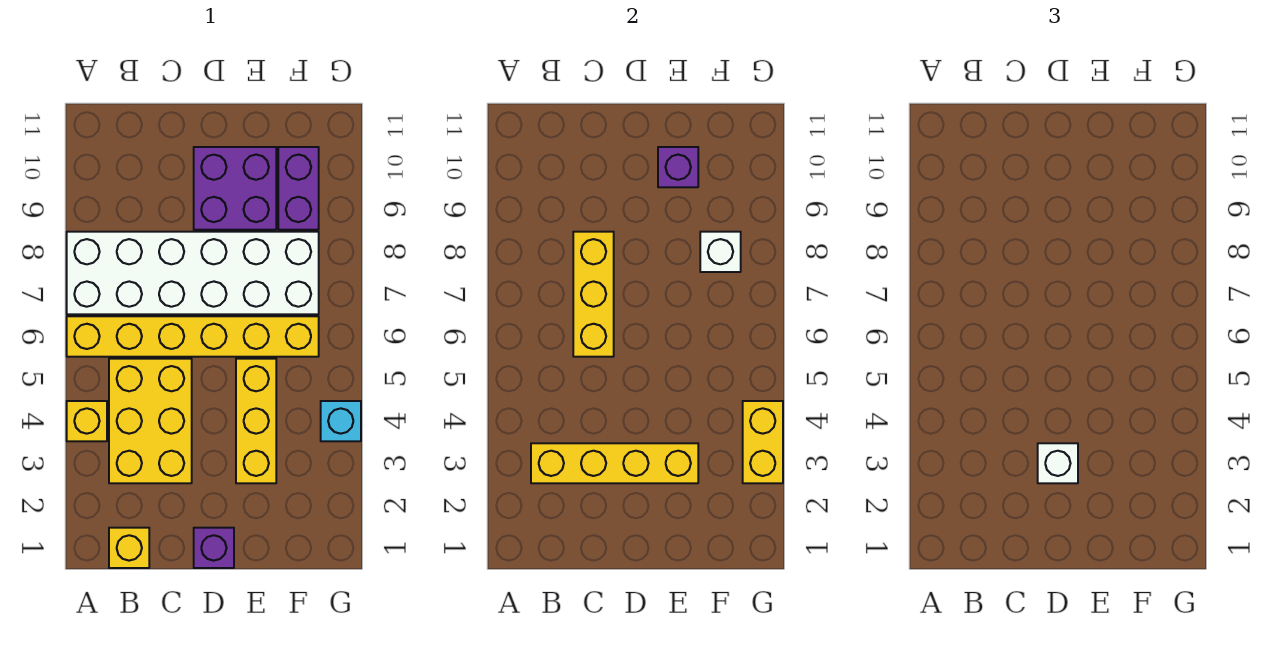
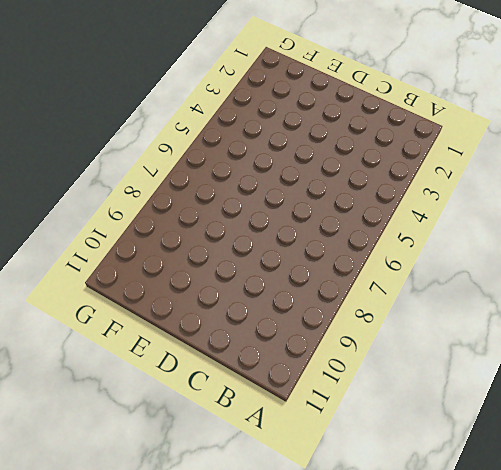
none -> yellow brick A4 level 1
none -> yellow brick A6:F6 level 1
none -> white brick A7:F8 level 1

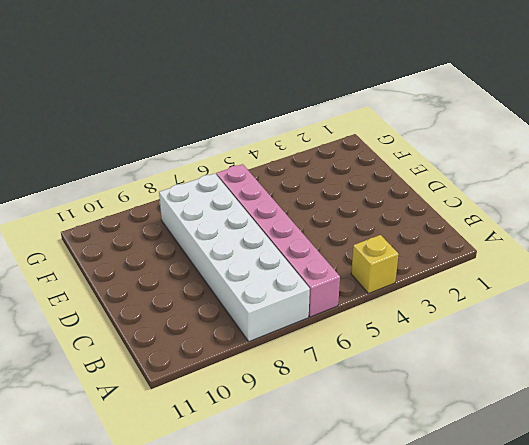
pink brick A6:F6 level 1 -> yellow brick A6:F6 level 1
none -> yellow brick B1 level 1
none -> yellow brick B3:C5 level 1
none -> purple brick D1 level 1

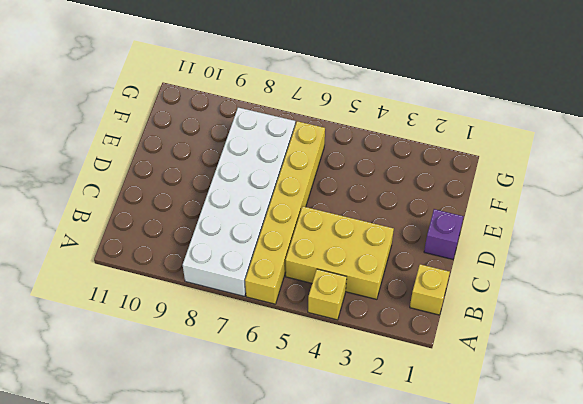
none -> purple brick D9:E10 level 1
none -> yellow brick E3:E5 level 1
none -> purple brick F9:F10 level 1

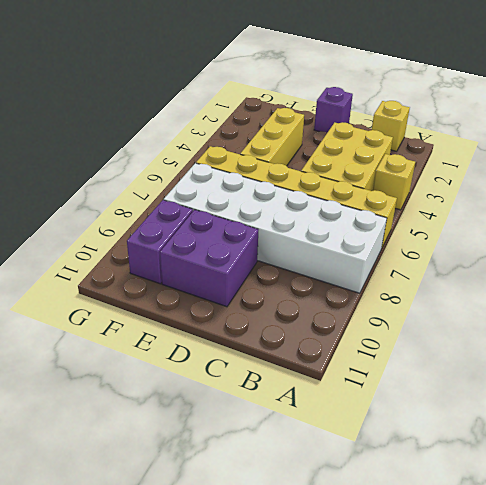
none -> cyan brick G4 level 1
none -> yellow brick B3:E3 level 2
none -> yellow brick C6:C8 level 2

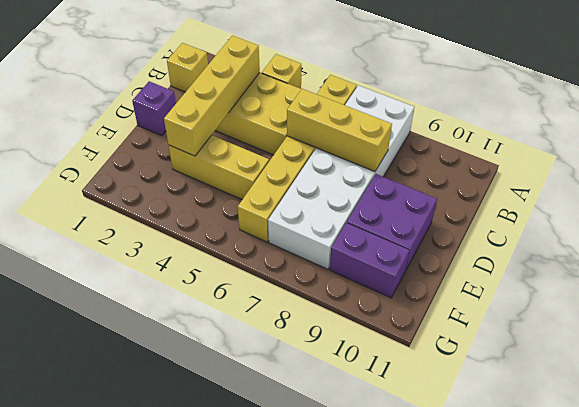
none -> cyan brick G4 level 1
none -> purple brick E10 level 2
none -> white brick F8 level 2

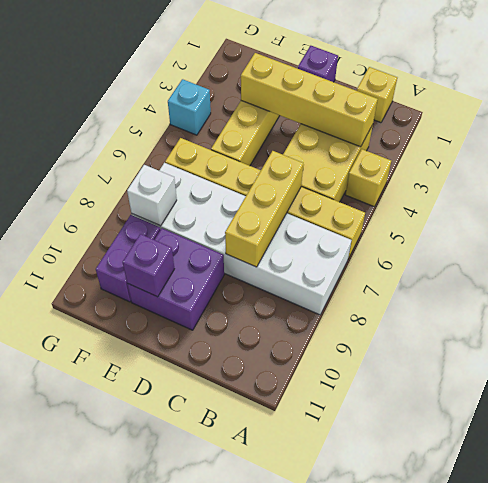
none -> yellow brick G3:G4 level 2
none -> white brick D3 level 3

